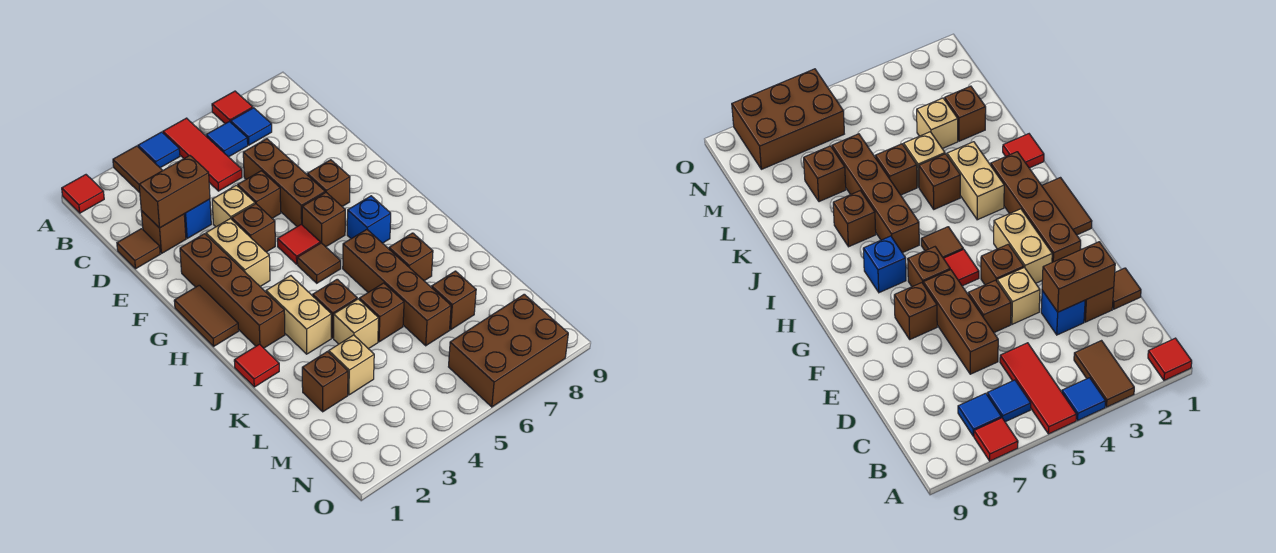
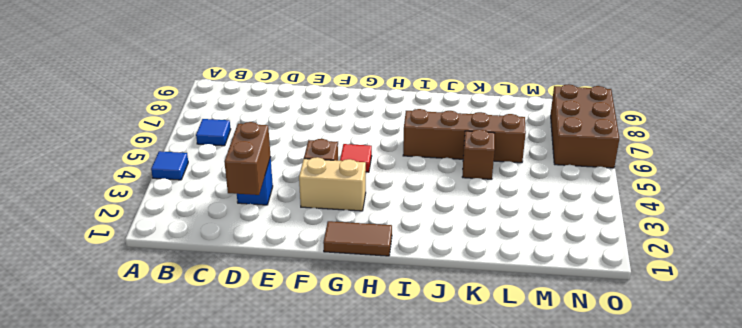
none -> red tile A1 level 1
none -> brown tile A3:B3 level 1
none -> red tile A5:C5 level 1
none -> red tile A7 level 1

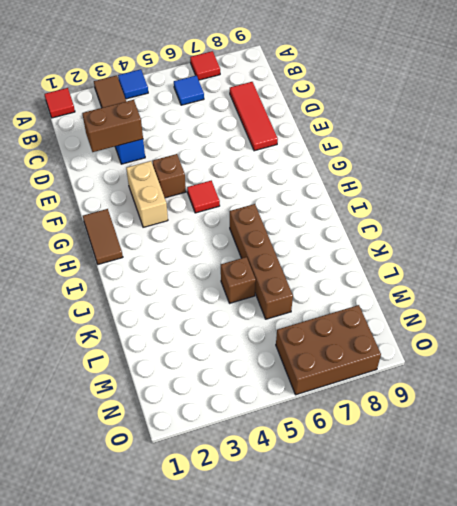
red tile C8:E8 level 1 -> red tile A5:C5 level 1
none -> blue tile B7 level 1
none -> brown tile D1 level 1
none -> brown brick D2 level 1
none -> brown brick D6:F6 level 1

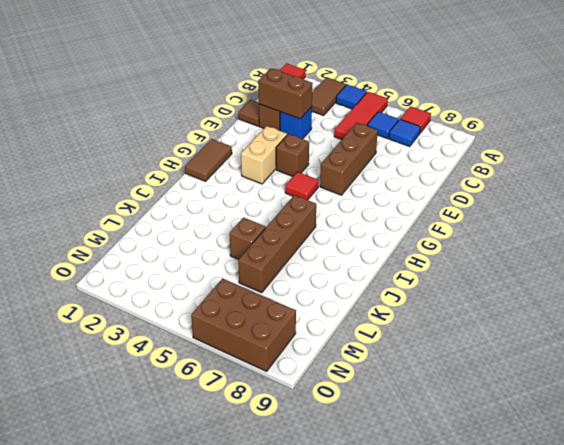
none -> tan brick E4 level 1
none -> brown brick E5 level 1
none -> brown brick F2:I2 level 1
none -> brown brick F7 level 1

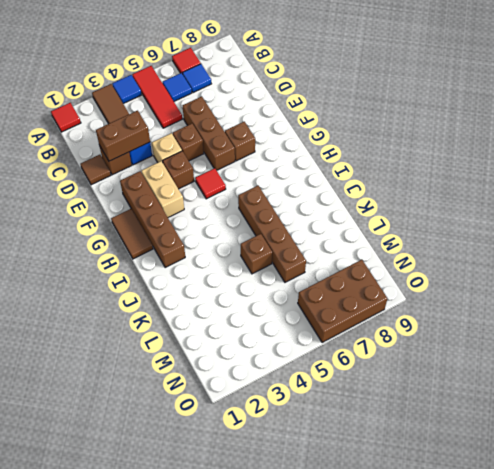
none -> brown brick G6 level 1
none -> brown tile H5 level 1
none -> blue brick H7 level 1
none -> tan brick I3:J3 level 1

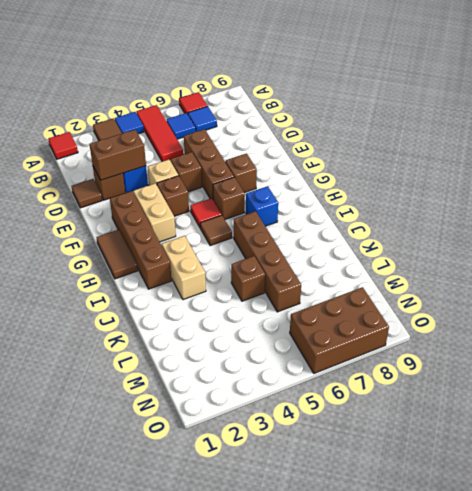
none -> red tile J1 level 1
none -> brown brick J4 level 1
none -> brown brick J7 level 1
none -> tan brick K4 level 1

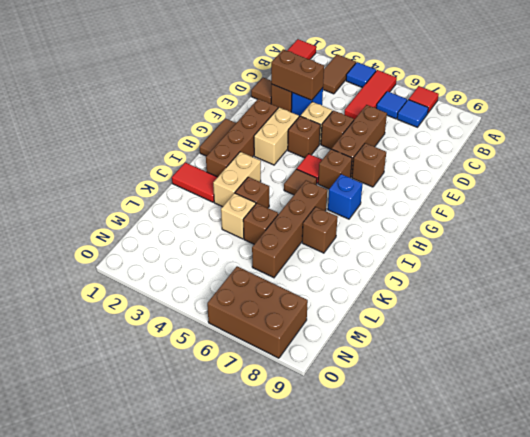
red tile J1:J2 level 1 -> red tile J1 level 1
none -> brown brick L2 level 1
none -> tan brick L3 level 1
none -> brown brick L7 level 1

